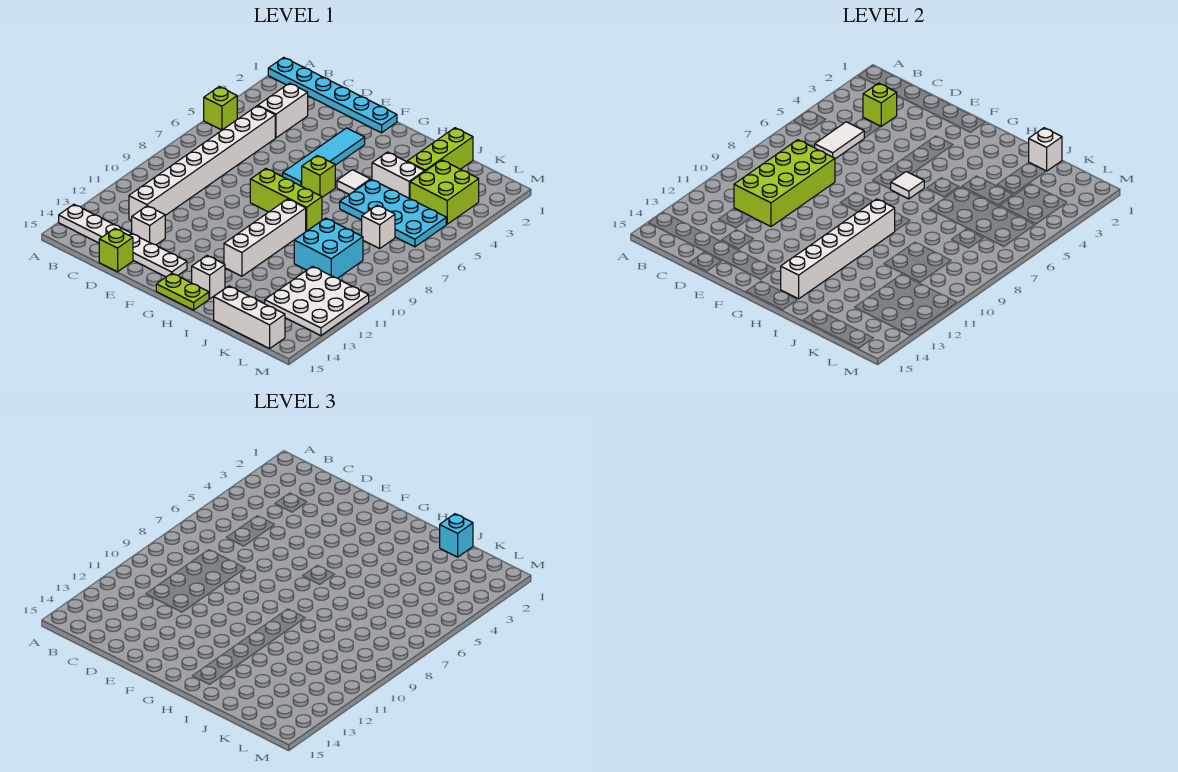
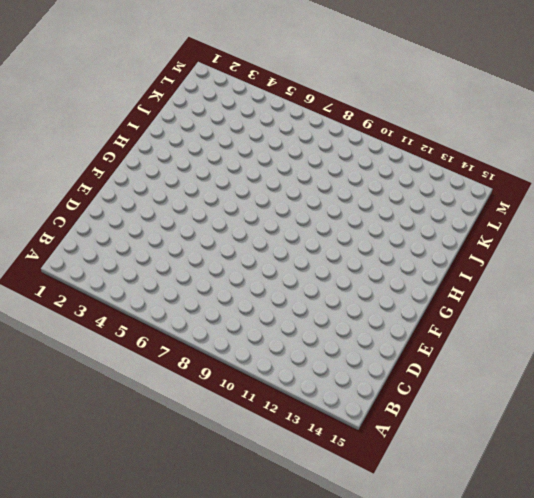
none -> cyan plate A1:F1 level 1
none -> lime brick A5 level 1
none -> white plate A14:F14 level 1

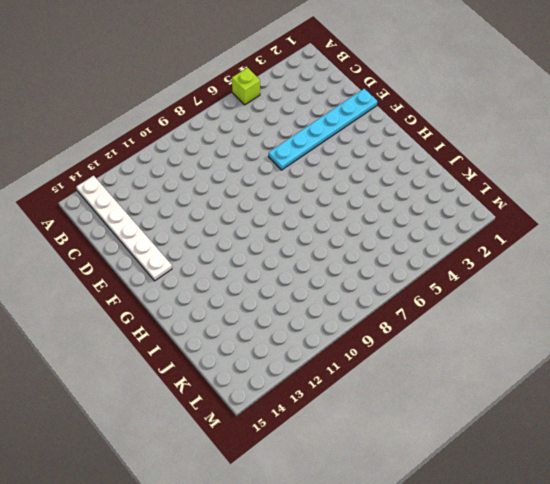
cyan plate E1:E6 level 1 -> cyan plate A1:F1 level 1
none -> white brick C3:C4 level 1
none -> white brick C5:C12 level 1
none -> white brick D13 level 1

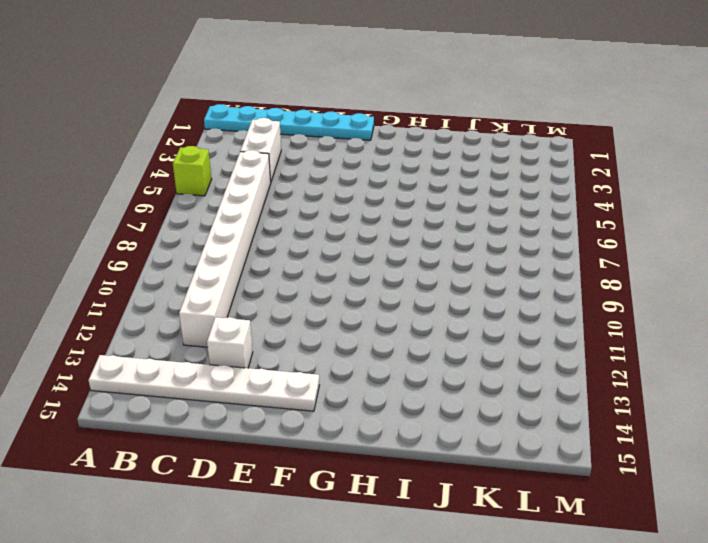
none -> lime brick D15 level 1
none -> cyan tile F3:F6 level 1
none -> lime brick F8:H8 level 1

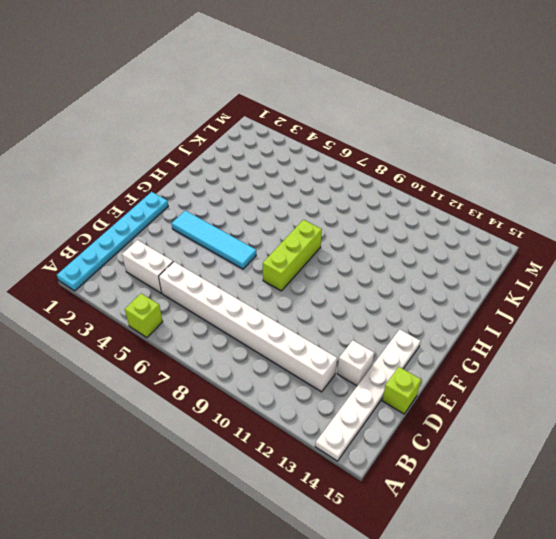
none -> lime brick G6 level 1
none -> lime plate G15:H15 level 1
none -> white tile H5 level 1

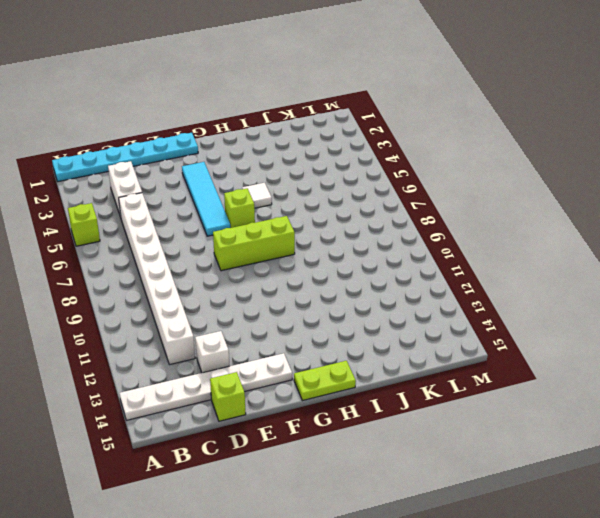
none -> white brick H9:H12 level 1
none -> white brick H14 level 1
none -> white brick I4:J4 level 1

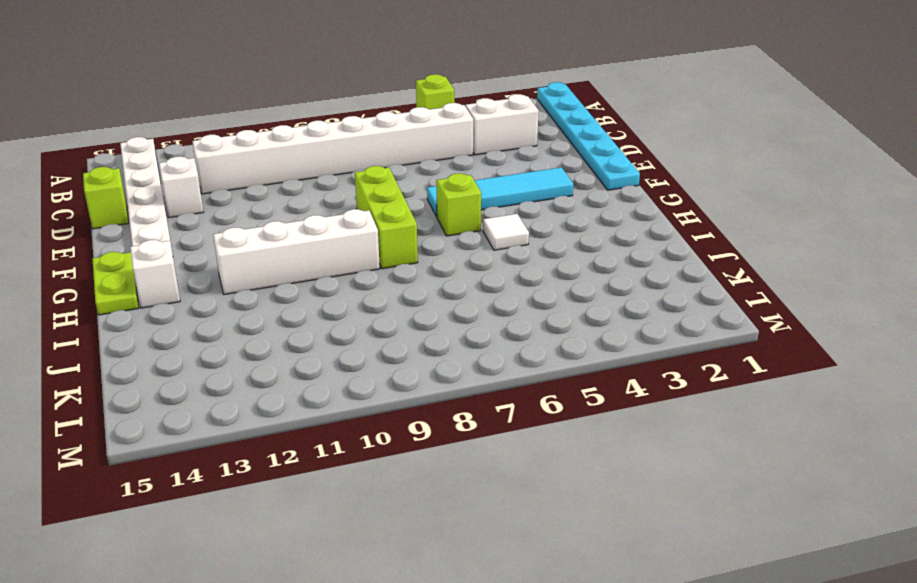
none -> white brick I4:J4 level 1
none -> cyan plate I5:L6 level 1
none -> lime brick J1:J3 level 1

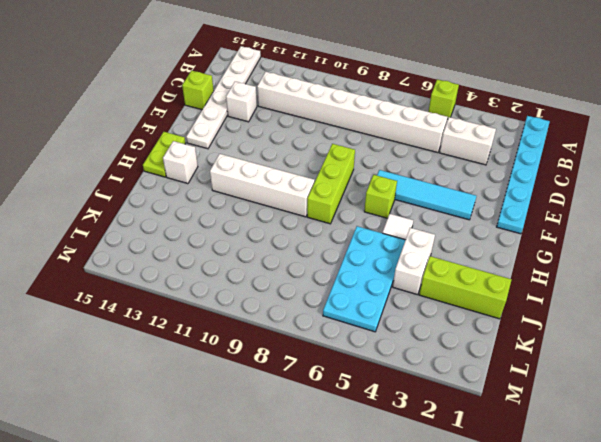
none -> cyan brick J9:K10 level 1
none -> white brick J15:L15 level 1
none -> lime brick K3:L4 level 1

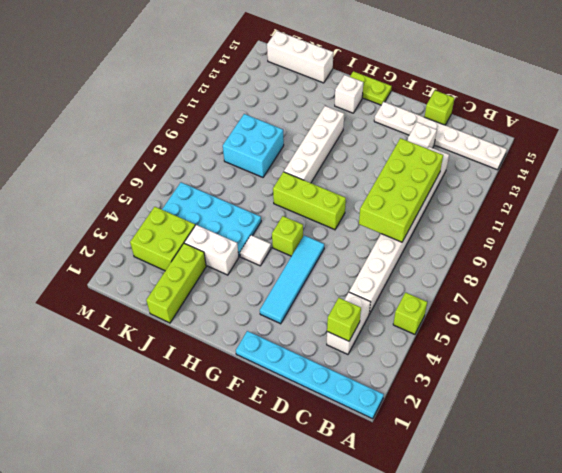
none -> white brick K7 level 1
none -> white plate K11:M13 level 1
none -> white tile C5:C6 level 2

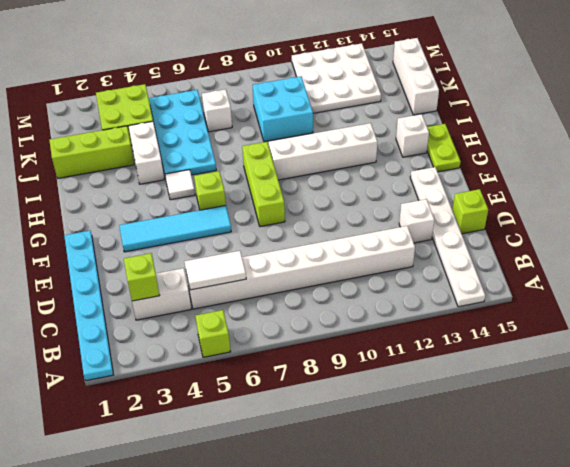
none -> lime brick C8:D11 level 2
none -> white tile G6 level 2
none -> white brick H9:H14 level 2

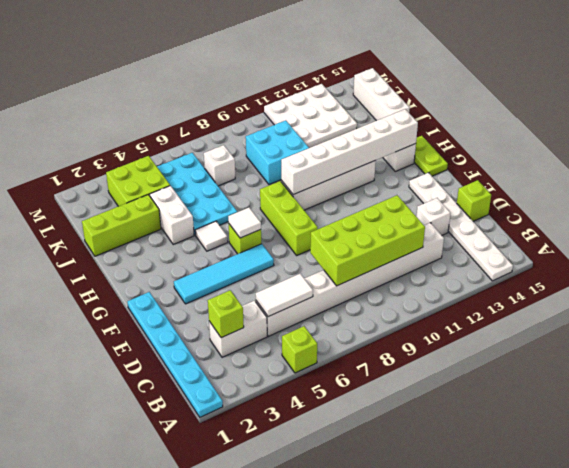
none -> white brick J1 level 2
none -> cyan brick J1 level 3

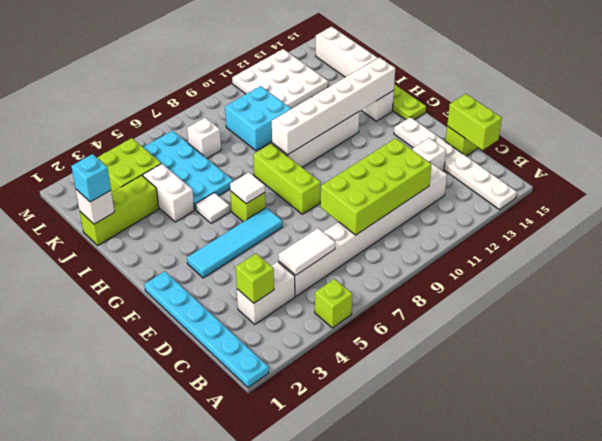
lime brick C15:D15 level 2 -> none

